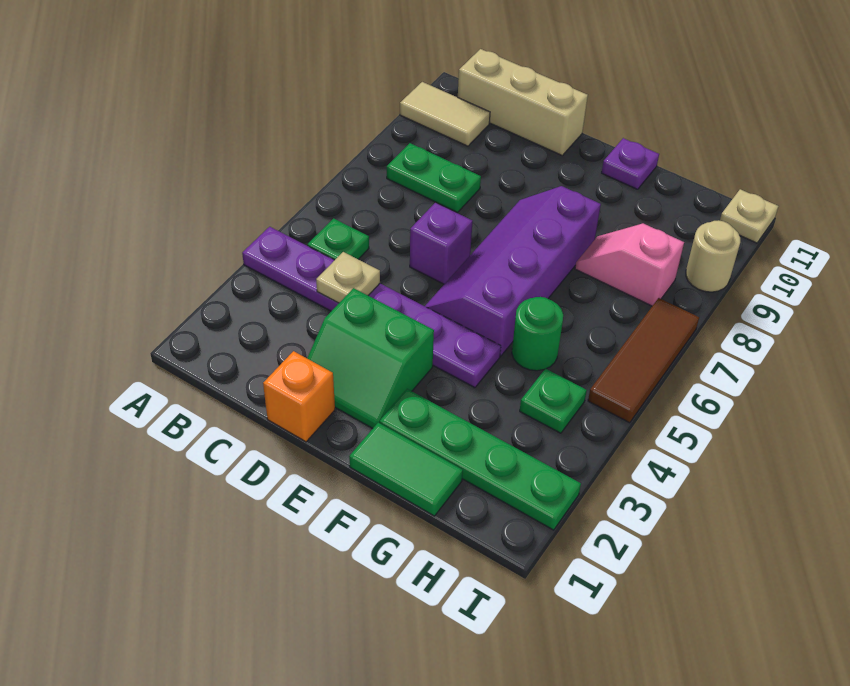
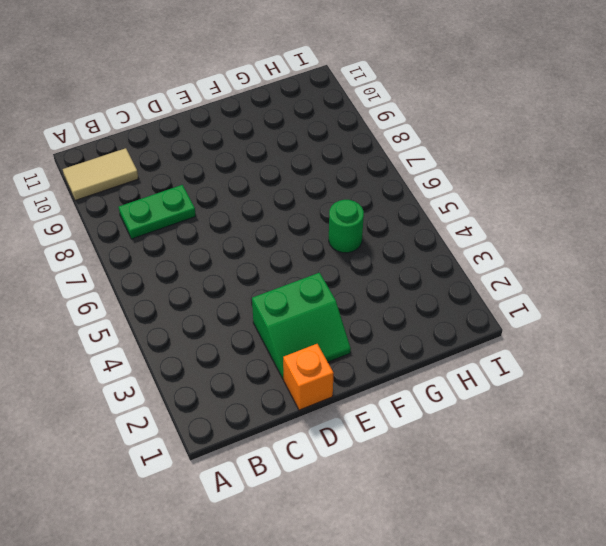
none -> purple plate A4:F4 level 1
none -> green plate B5 level 1
none -> tan brick B11:D11 level 1

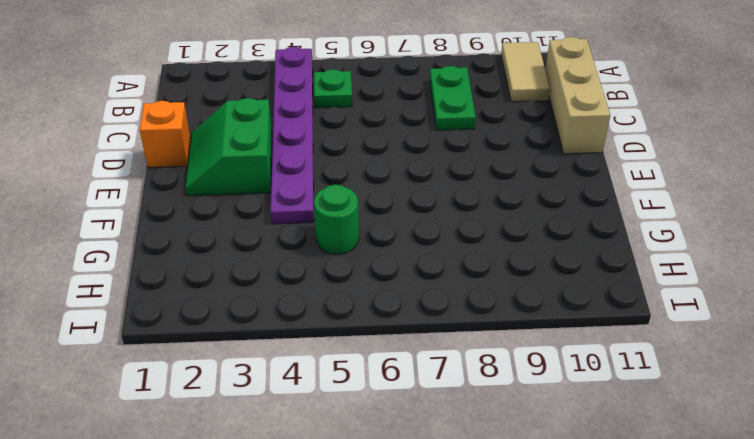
none -> purple brick D6 level 1
none -> purple slope E5:F8 level 1 top F
none -> green tile F1:G1 level 1

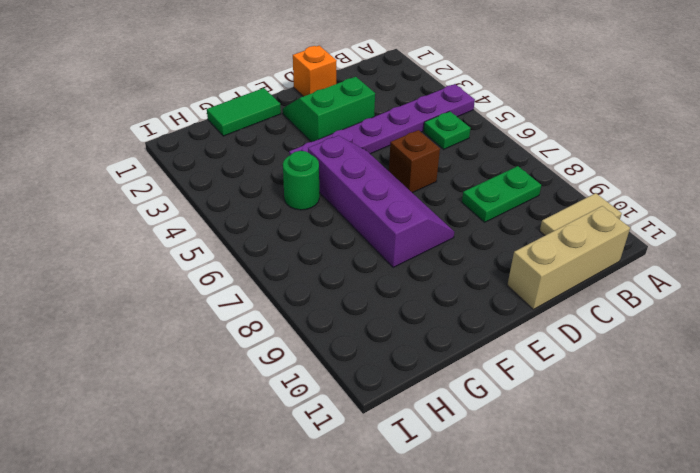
brown brick D6 level 1 -> purple brick D6 level 1
none -> green plate F2:I2 level 1
none -> purple plate F11 level 1
none -> pink slope G8:H8 level 1 top H

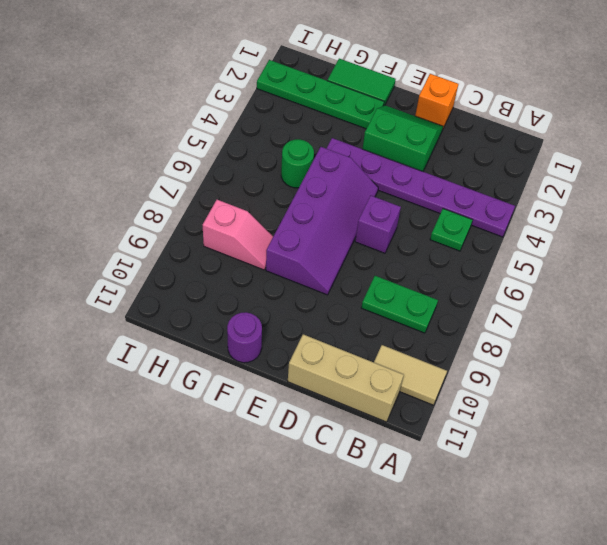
purple round brick F11 level 1 -> purple plate F11 level 1
none -> green plate H4 level 1
none -> brown tile I5:I7 level 1
none -> tan round brick I9 level 1

